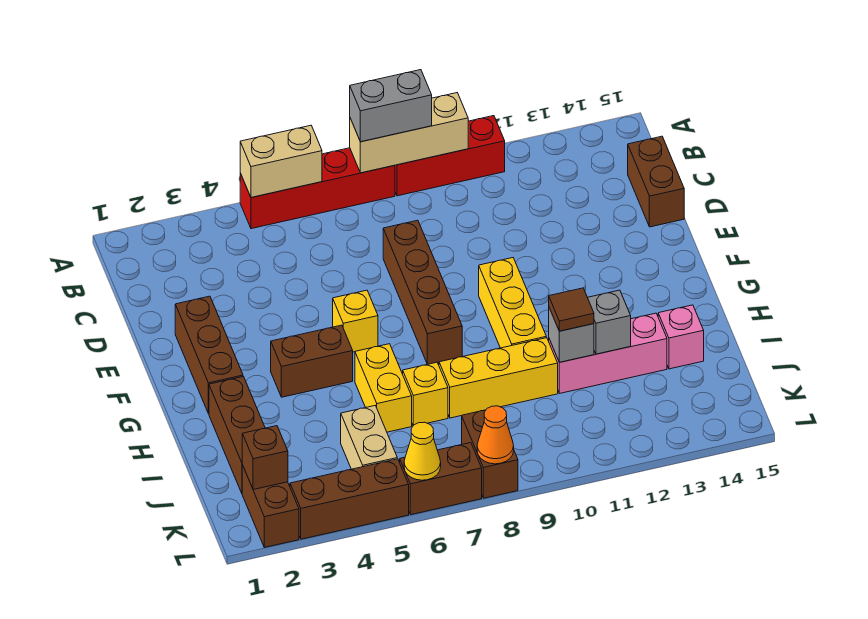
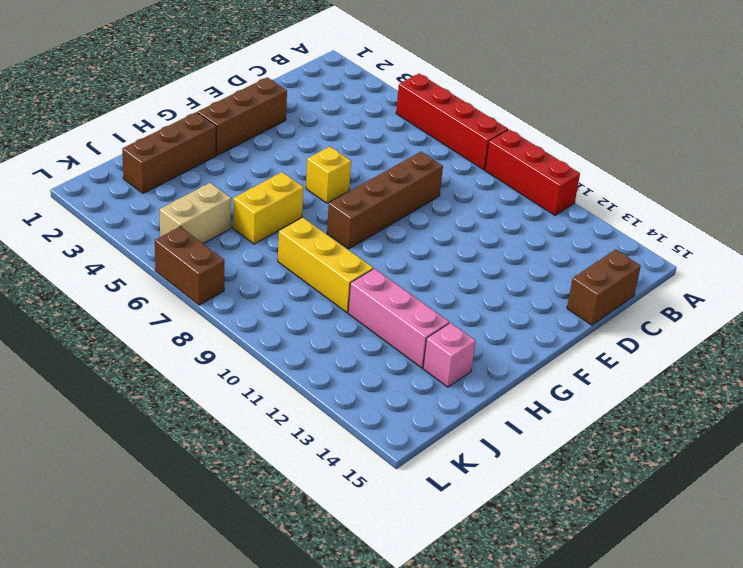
none -> yellow brick F10:H10 level 1
none -> brown brick G4:G5 level 1
none -> yellow brick I7 level 1

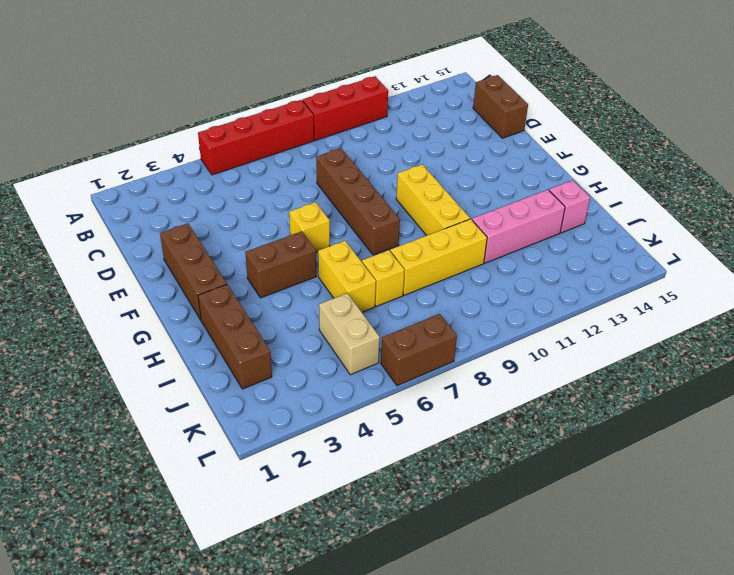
none -> brown brick K2:L2 level 1
none -> brown brick K8:L8 level 1
none -> brown brick L3:L5 level 1

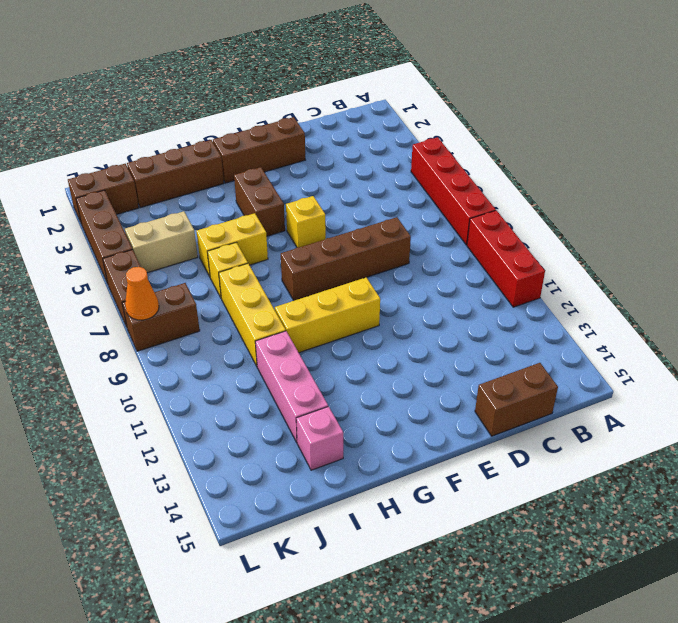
none -> tan brick A5:A6 level 2
none -> tan brick A8:A10 level 2
none -> grey brick I11 level 2

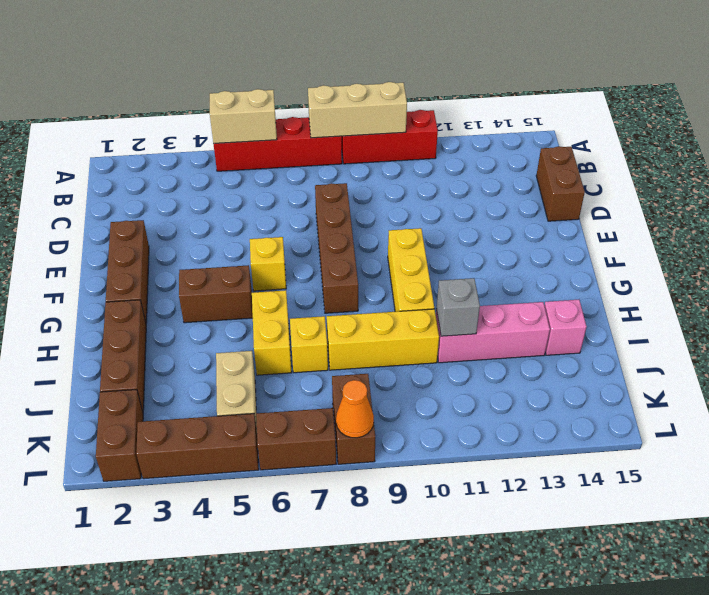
none -> grey brick I12 level 2
none -> brown brick K2 level 2
none -> yellow cone L6 level 2

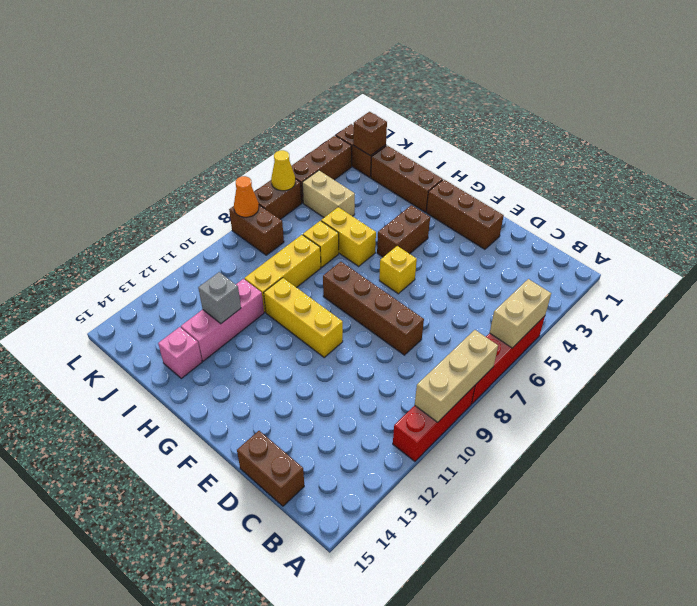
none -> grey brick I11 level 2
none -> grey brick A8:A9 level 3
none -> brown tile I11 level 3

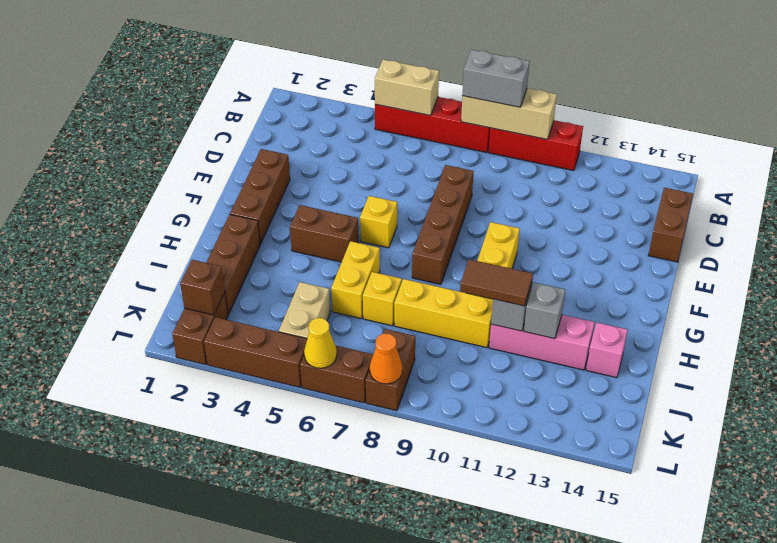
brown tile I10:I11 level 3 -> brown tile I11 level 3

